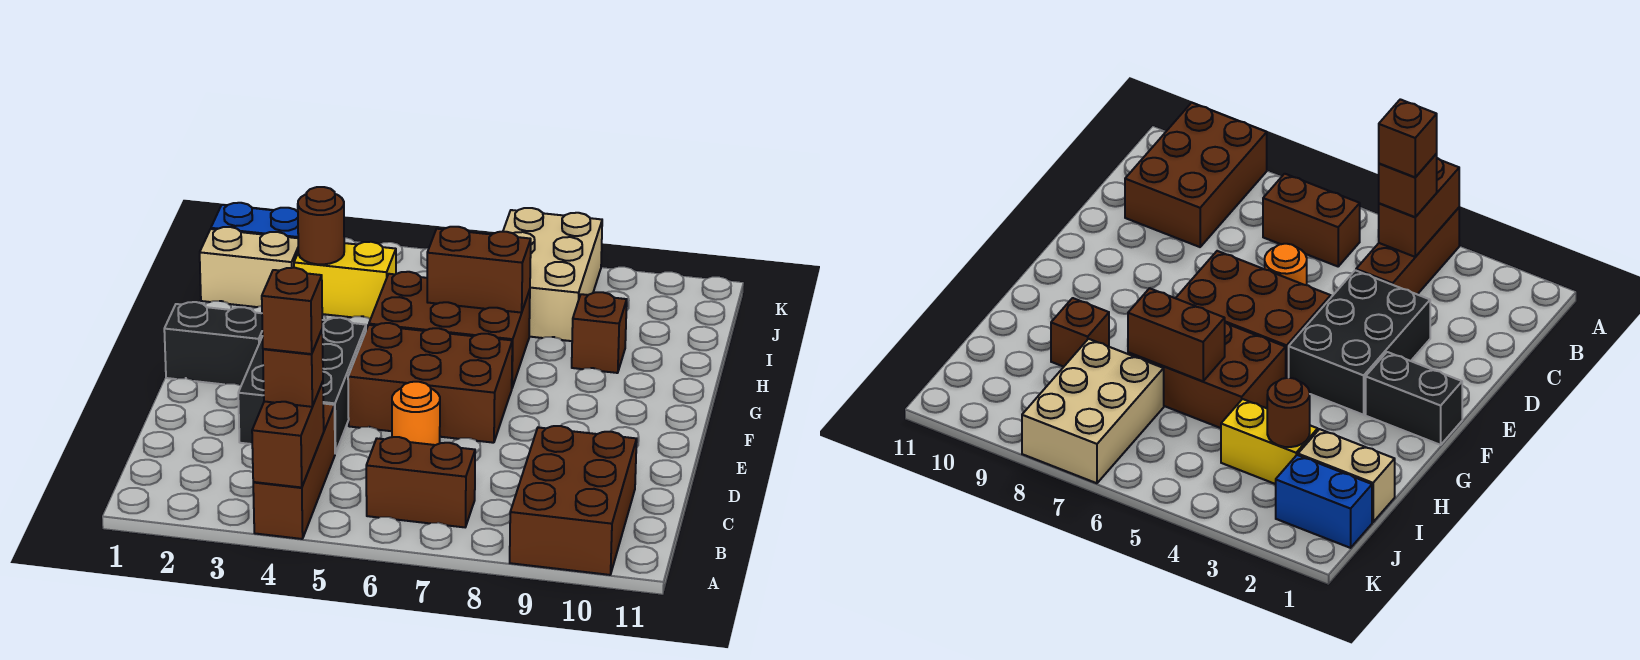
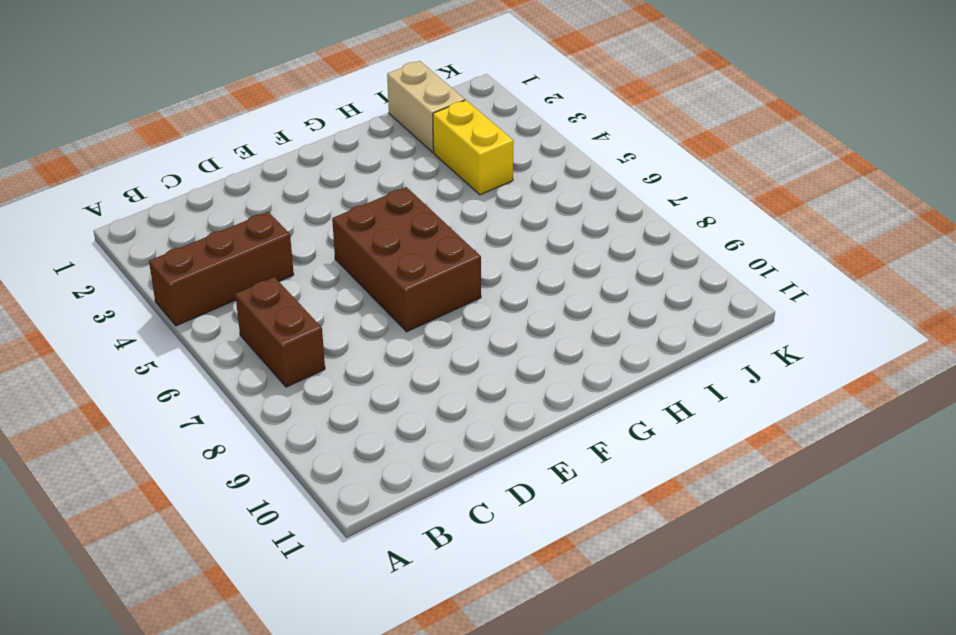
none -> brown brick A9:C10 level 1
none -> black brick D3:F4 level 1
none -> orange round brick D6 level 1

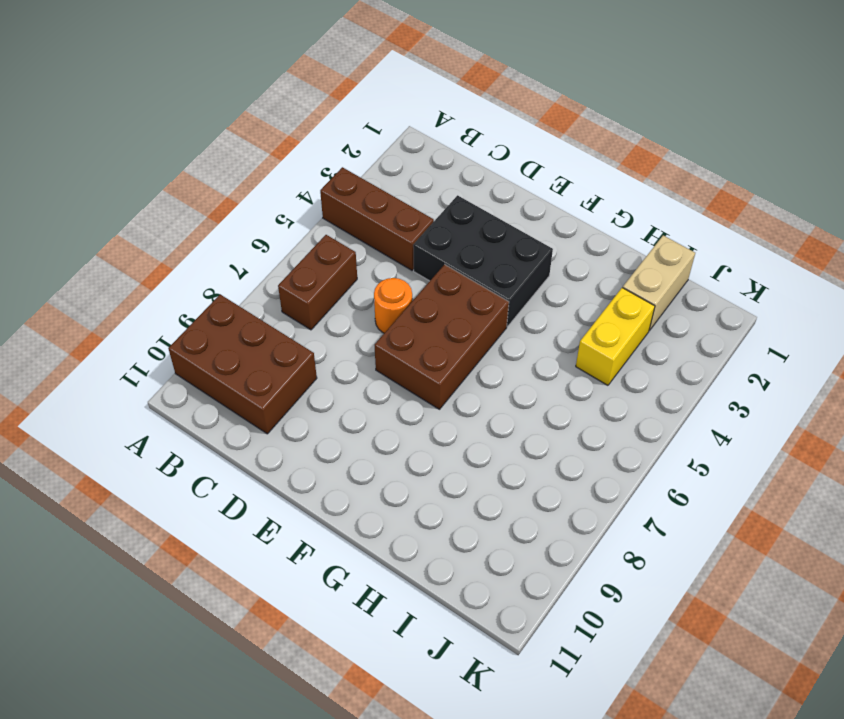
none -> black brick F1:F2 level 1
none -> brown brick G5:H7 level 1
none -> brown brick H9 level 1

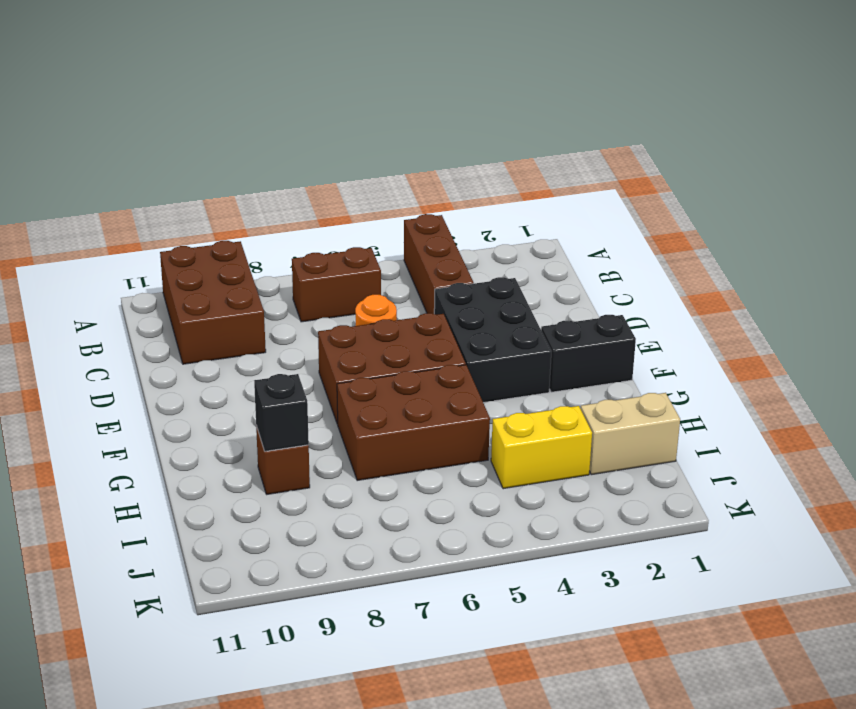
black brick H9 level 2 -> none
none -> tan brick I7:K8 level 1
none -> blue brick J1:J2 level 1
none -> brown brick A4:B4 level 2

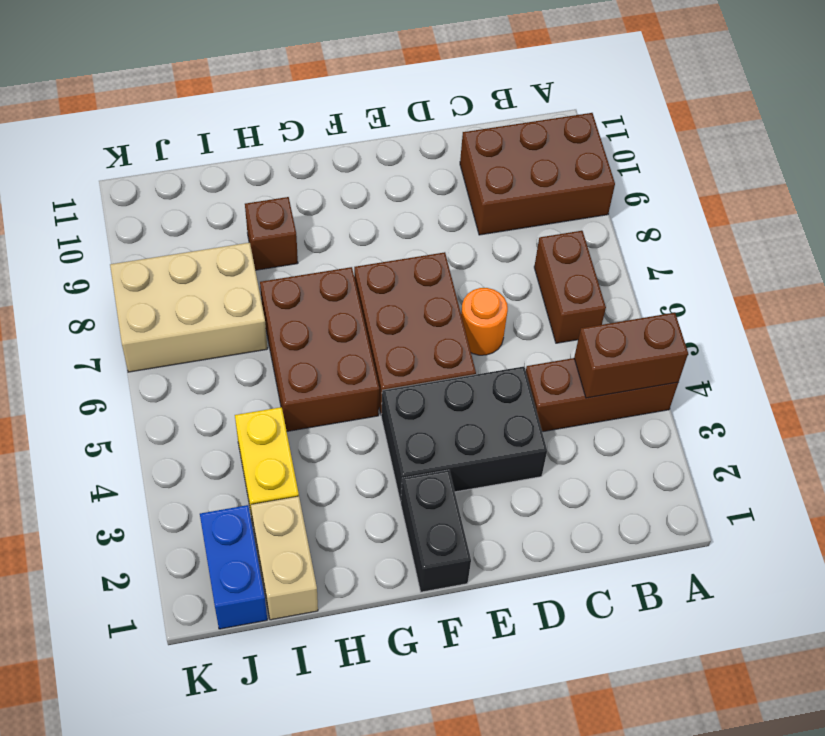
none -> brown brick H6:H7 level 2
none -> brown round brick I3 level 2
none -> brown brick B4 level 3

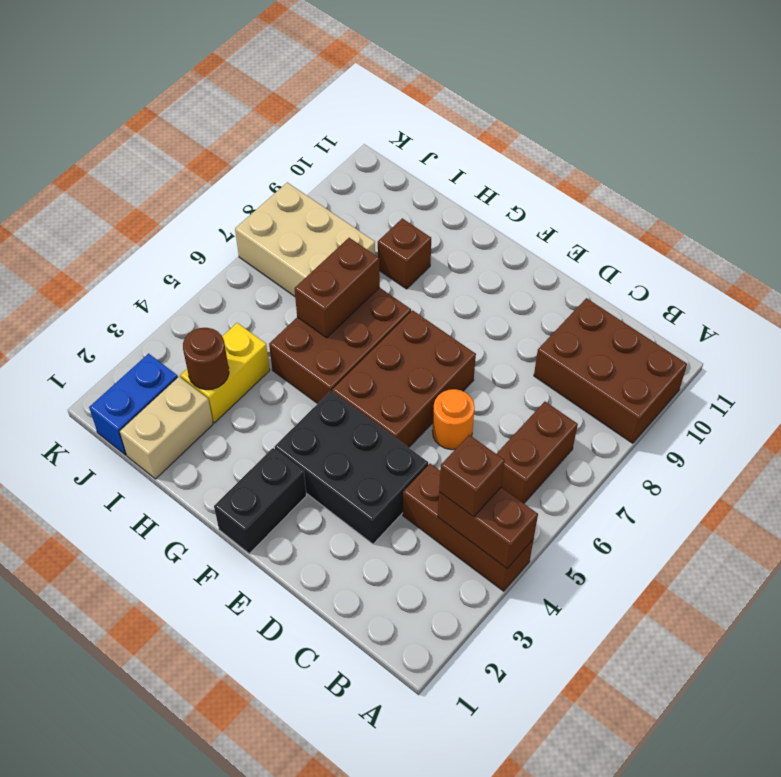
none -> brown brick B4 level 4

